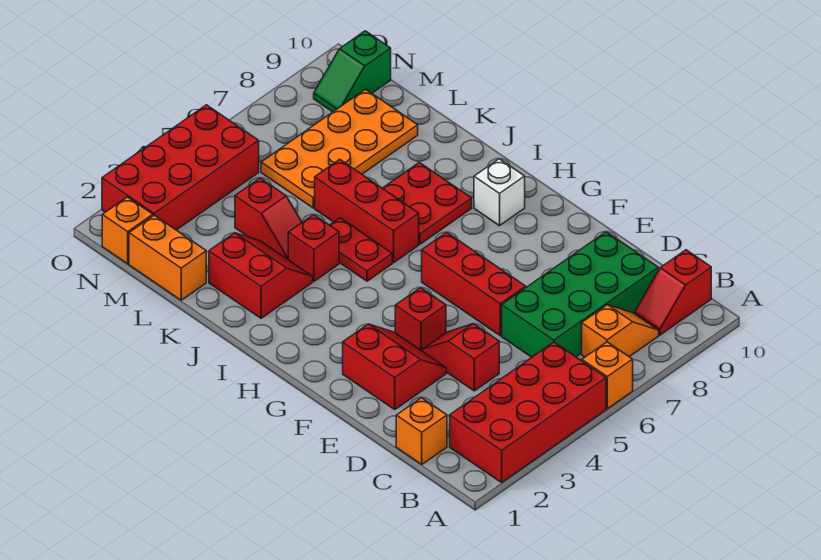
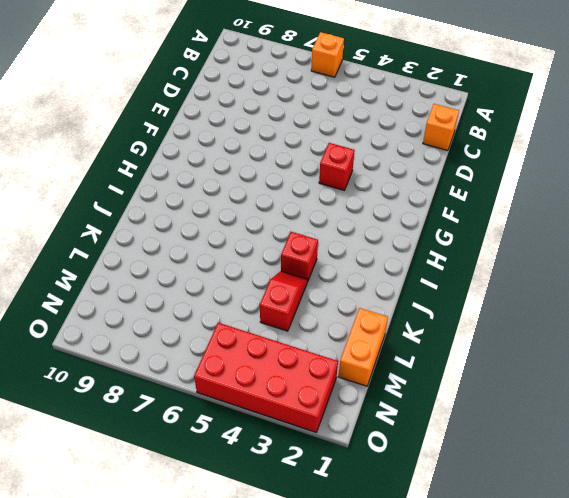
none -> red brick A2:B5 level 1
none -> orange slope B7:B8 level 1 top 7
none -> red slope B9:B10 level 1 top 10

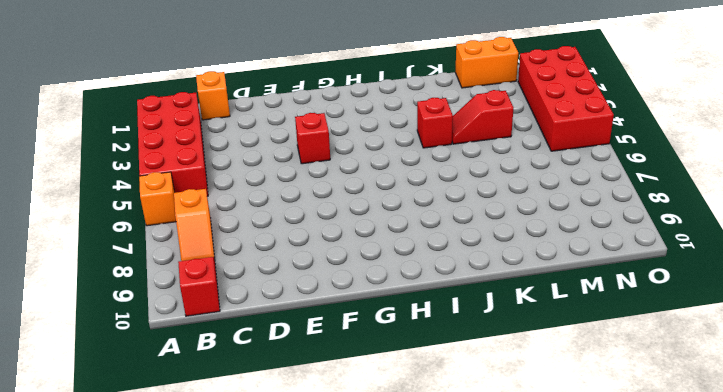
none -> green brick C6:D9 level 1
none -> red slope D4:E4 level 1 top D
none -> red slope E2:F3 level 1 top 2

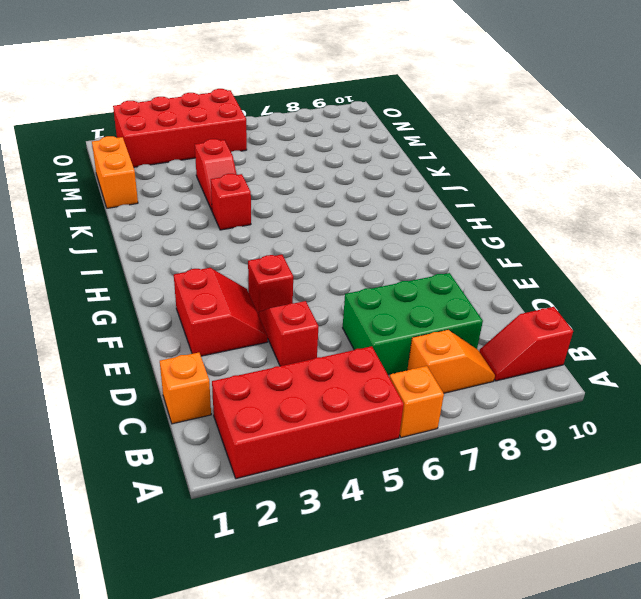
green brick C6:D8 level 1 -> green brick C6:D9 level 1
none -> red brick E6:G6 level 1
none -> white brick H9 level 1
none -> red plate I5:J5 level 1

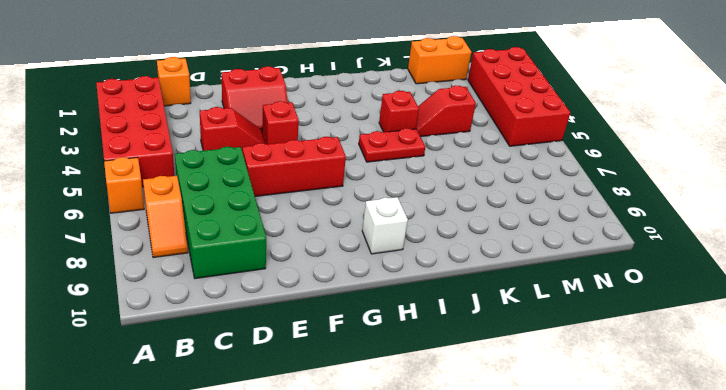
none -> red slope B9:B10 level 1 top 10
none -> red brick I6:K6 level 1
none -> red plate I7:J8 level 1

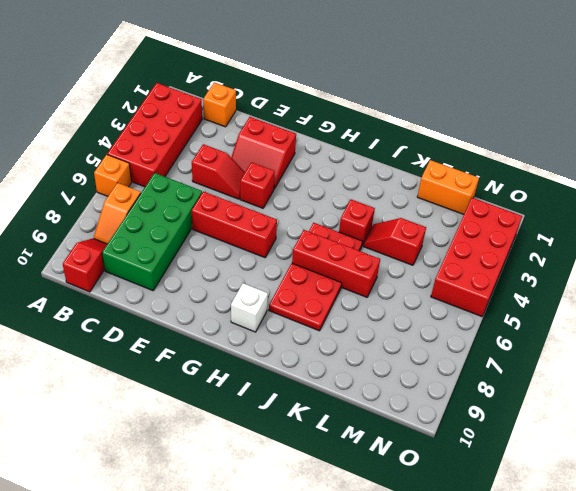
none -> red slope J2:K3 level 1 top 2
none -> orange plate L6:M9 level 1
none -> orange brick N1 level 1

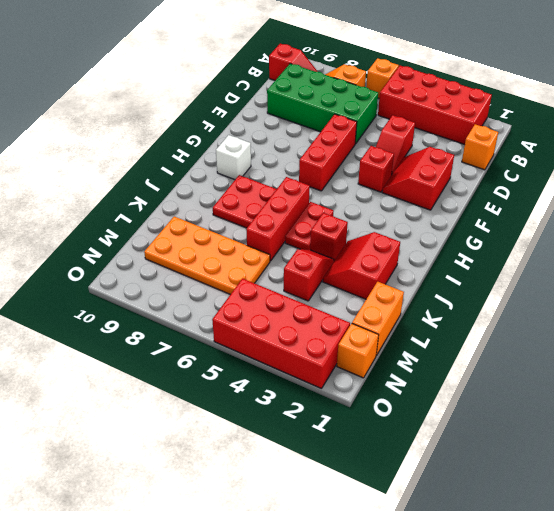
none -> green slope N9:N10 level 1 top 10

